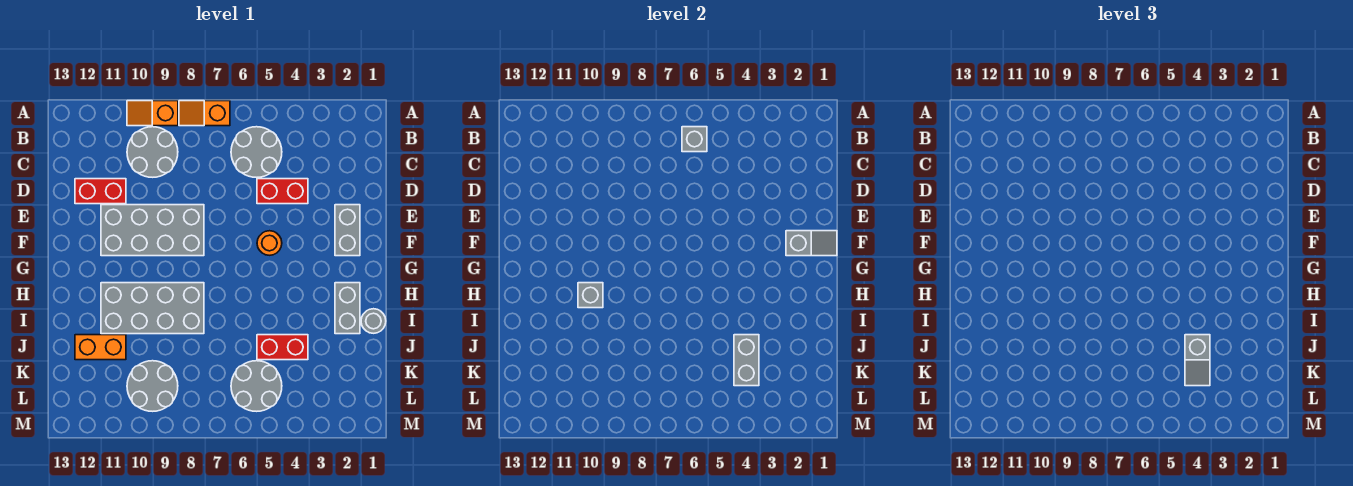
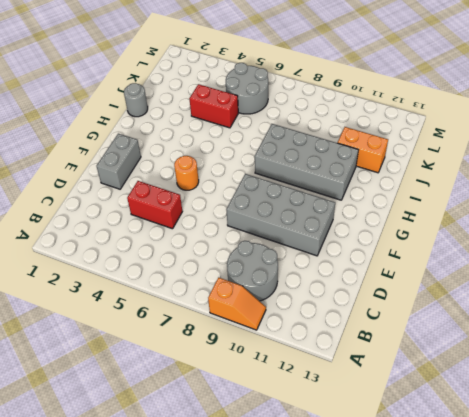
none -> orange slope A7:A8 level 1 top 7
none -> grey round brick B5:C6 level 1
none -> red brick D11:D12 level 1

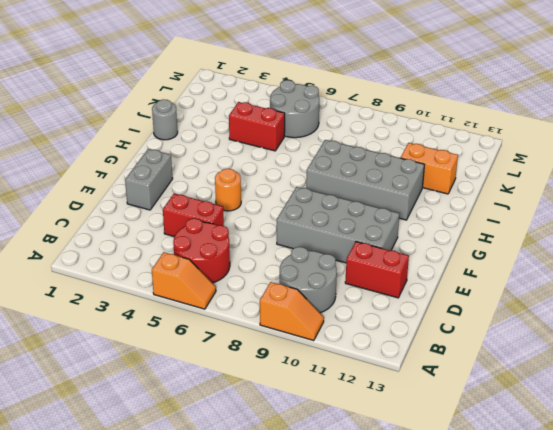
orange slope A5:A6 level 1 top 5 -> orange slope A7:A8 level 1 top 7
red round brick B5:C6 level 1 -> grey round brick B5:C6 level 1
none -> grey brick H2:I2 level 1
none -> grey round brick K9:L10 level 1
none -> grey brick B6 level 2

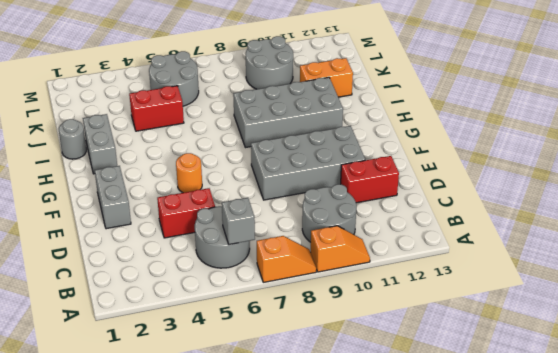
none -> grey slope F1:F2 level 2 top 2
none -> grey brick H10 level 2
none -> grey brick J4:K4 level 2

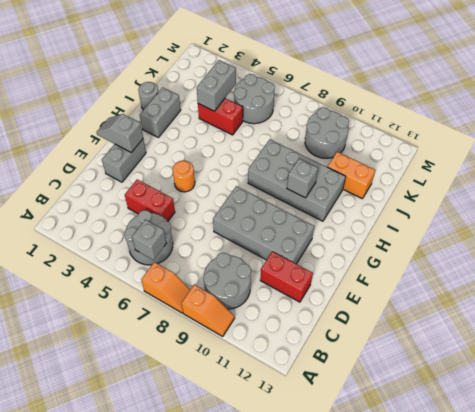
none -> grey slope J4:K4 level 3 top J

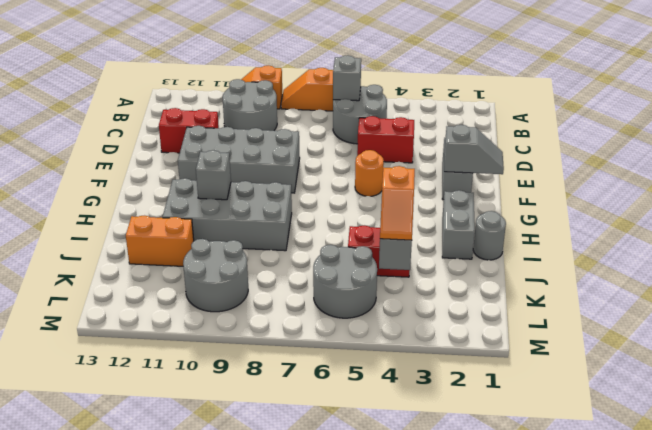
orange slope J4:K4 level 3 top J -> grey slope J4:K4 level 3 top J

